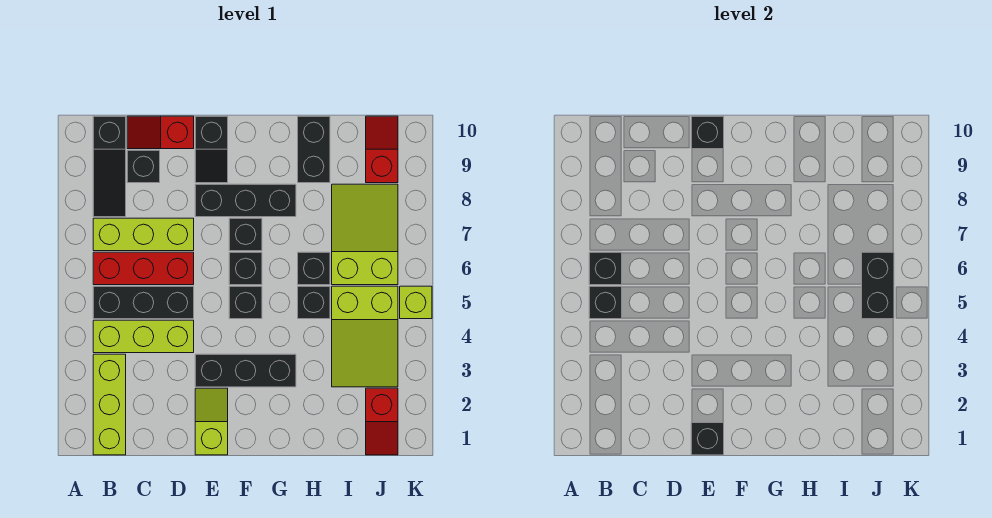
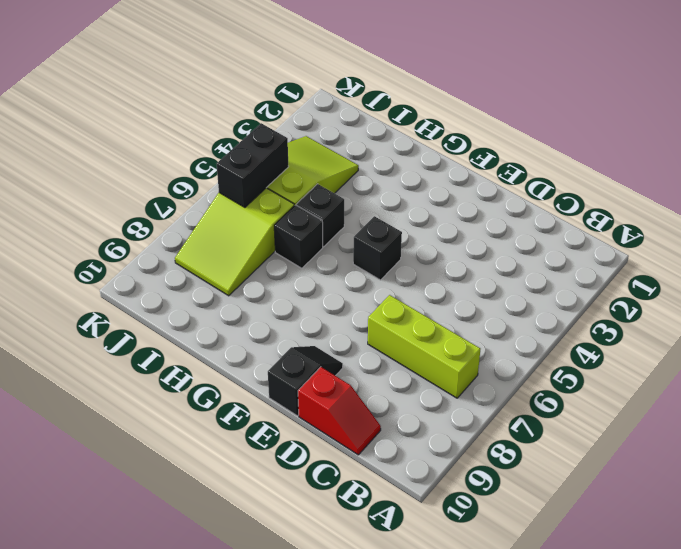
none -> lime brick B1:B3 level 1
none -> lime brick B4:D4 level 1
none -> black brick B5:D5 level 1

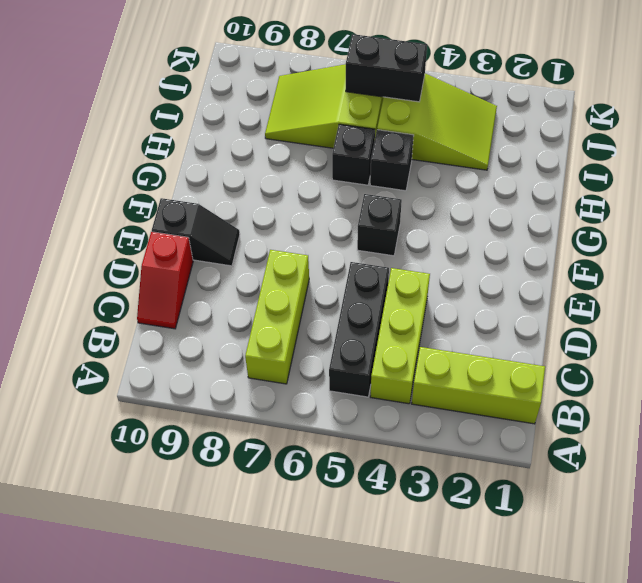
none -> red brick B6:D6 level 1
none -> black slope B8:B10 level 1 top 10
none -> black brick C9 level 1

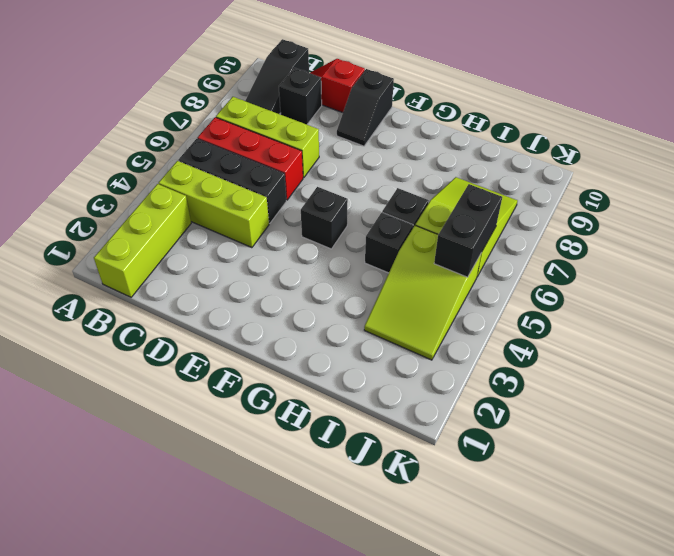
none -> lime slope E1:E2 level 1 top 1
none -> black brick E3:G3 level 1
none -> black brick E8:G8 level 1

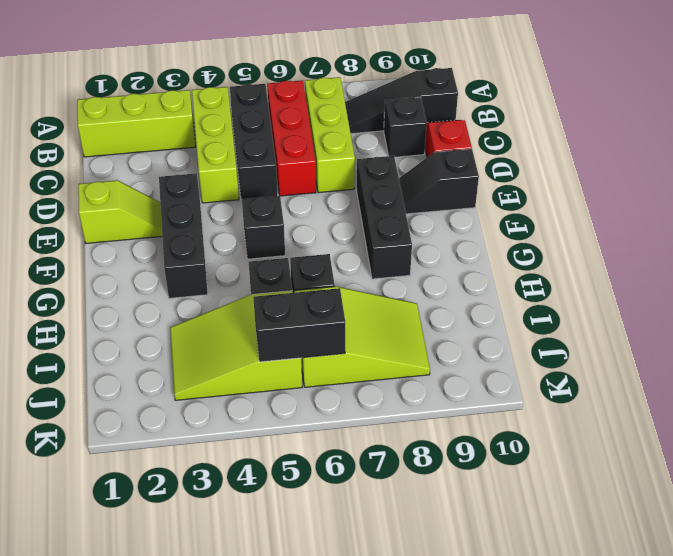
none -> black brick F6 level 1
none -> black brick F7 level 1
none -> black brick H9:H10 level 1

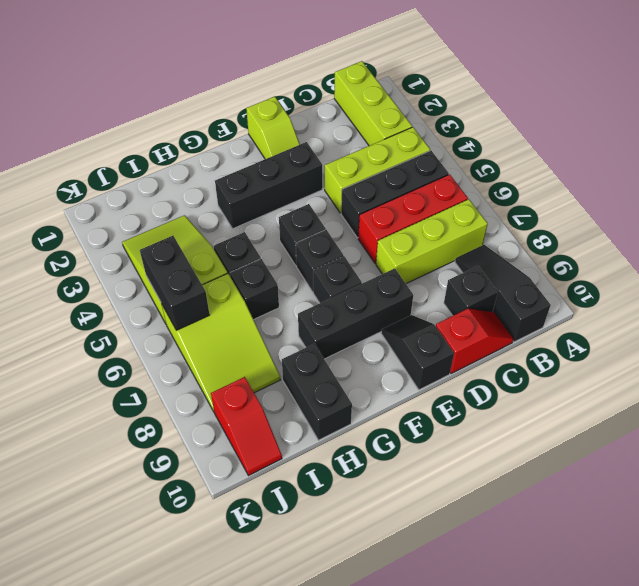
none -> red slope J1:J2 level 1 top 2
none -> lime brick K5 level 1
none -> black brick B5 level 2

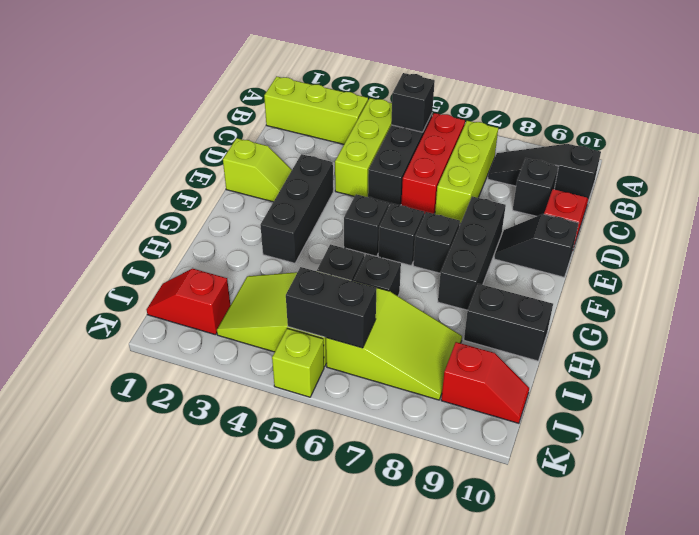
none -> black brick B6 level 2
none -> black brick E1 level 2
none -> black brick E10 level 2

